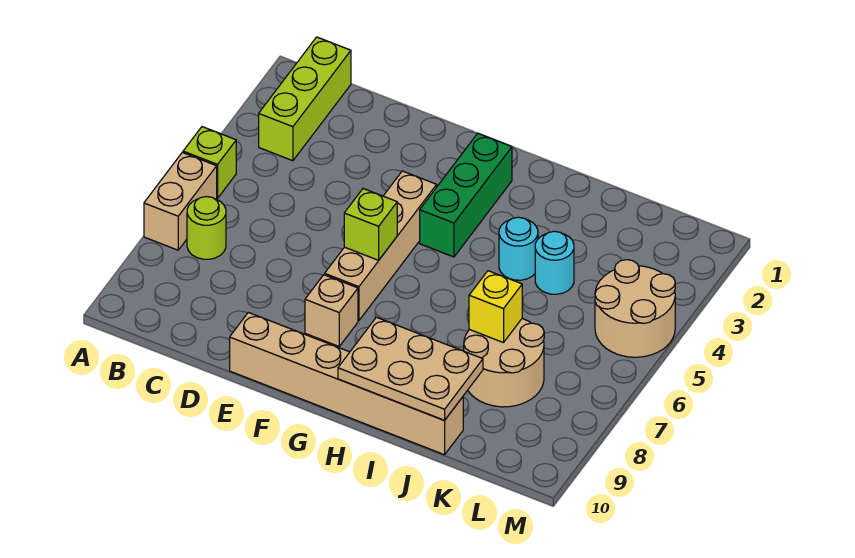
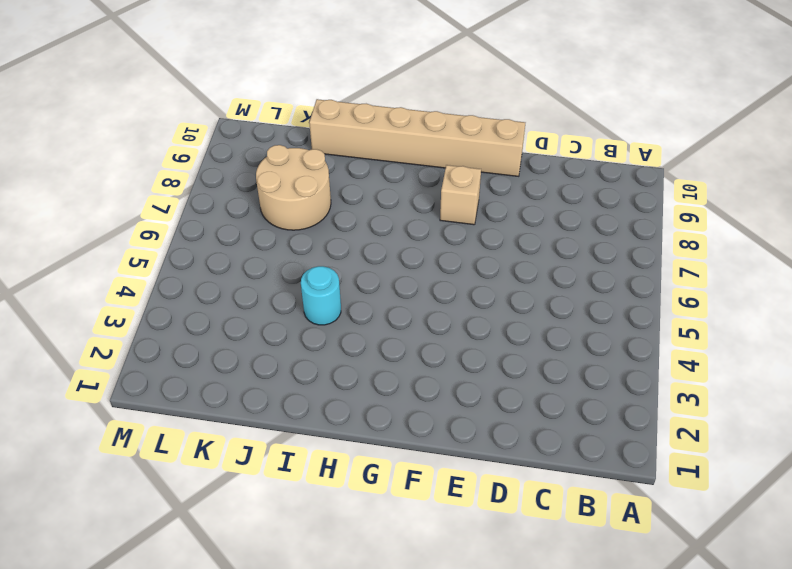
none -> lime brick A5 level 1
none -> tan brick A6:A7 level 1
none -> lime brick B1:B3 level 1

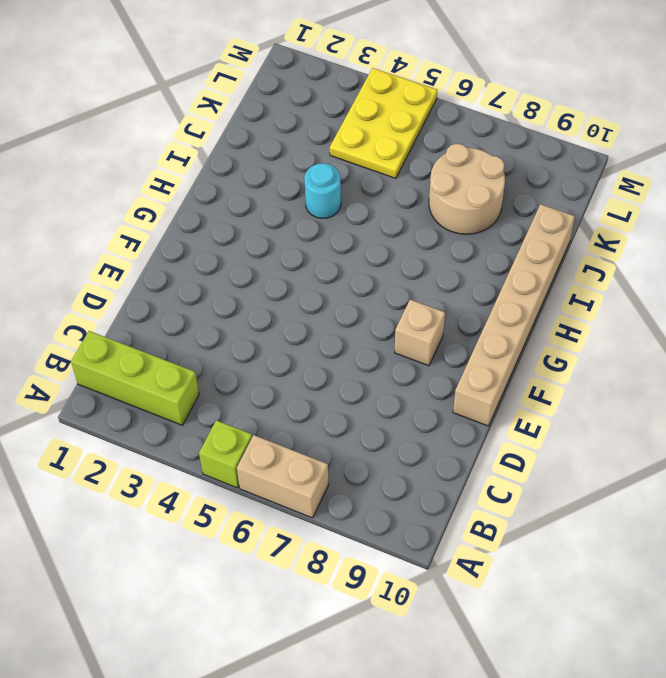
yellow plate K4:M5 level 1 -> tan round brick L4:M5 level 1
none -> lime round brick B7 level 1
none -> tan brick F4:F7 level 1
none -> green brick G2:G4 level 1

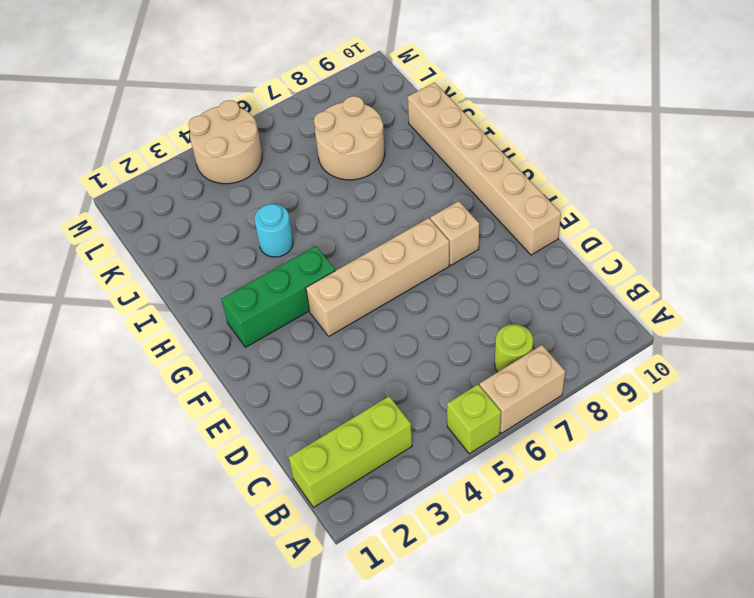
none -> cyan round brick J4 level 1
none -> lime brick F6 level 2
none -> tan plate H9:J10 level 2

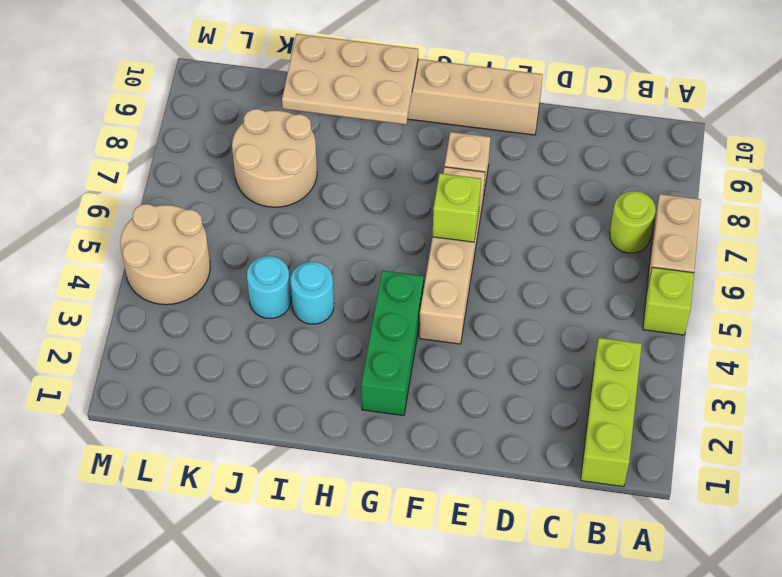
none -> yellow brick J7 level 2

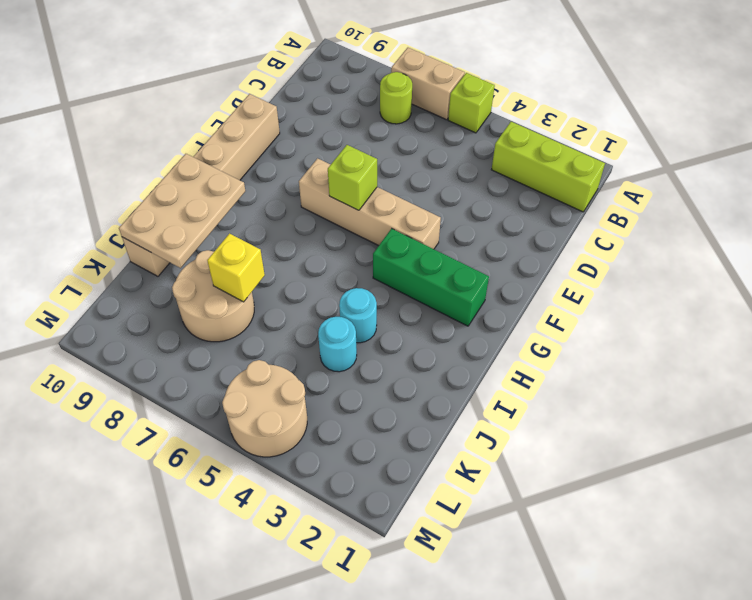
none -> tan brick F8 level 1

